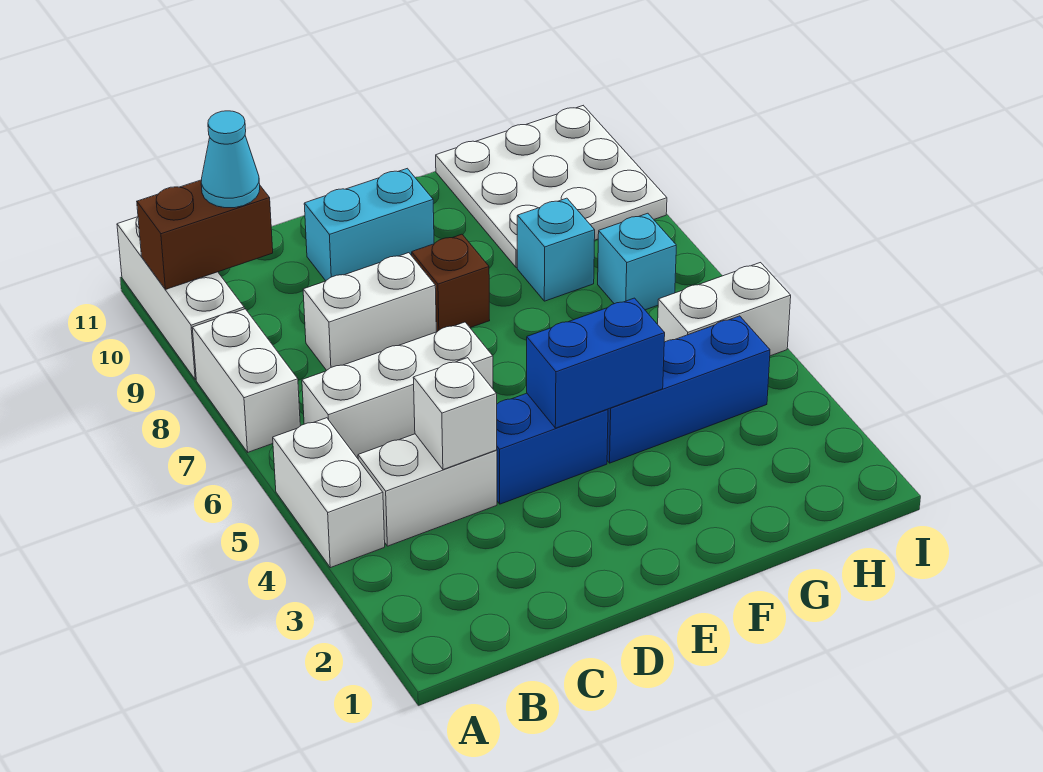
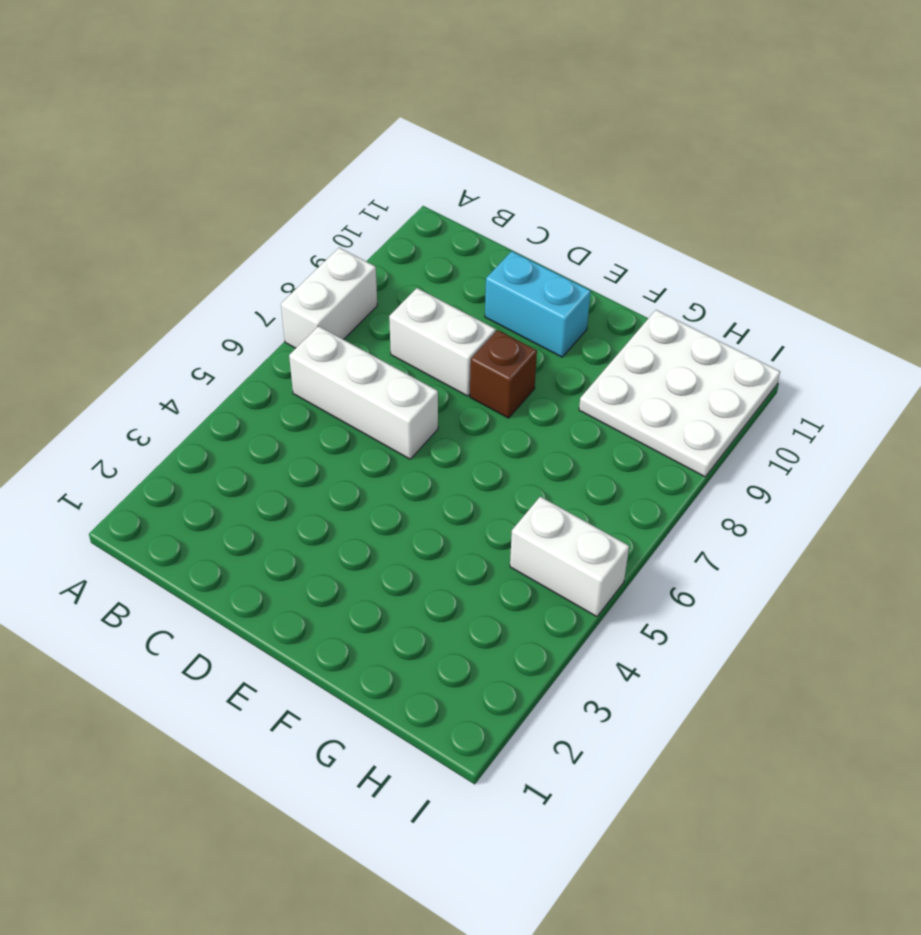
none -> white brick A4:A5 level 1
none -> white brick A9:A11 level 1
none -> white brick B4:C4 level 1

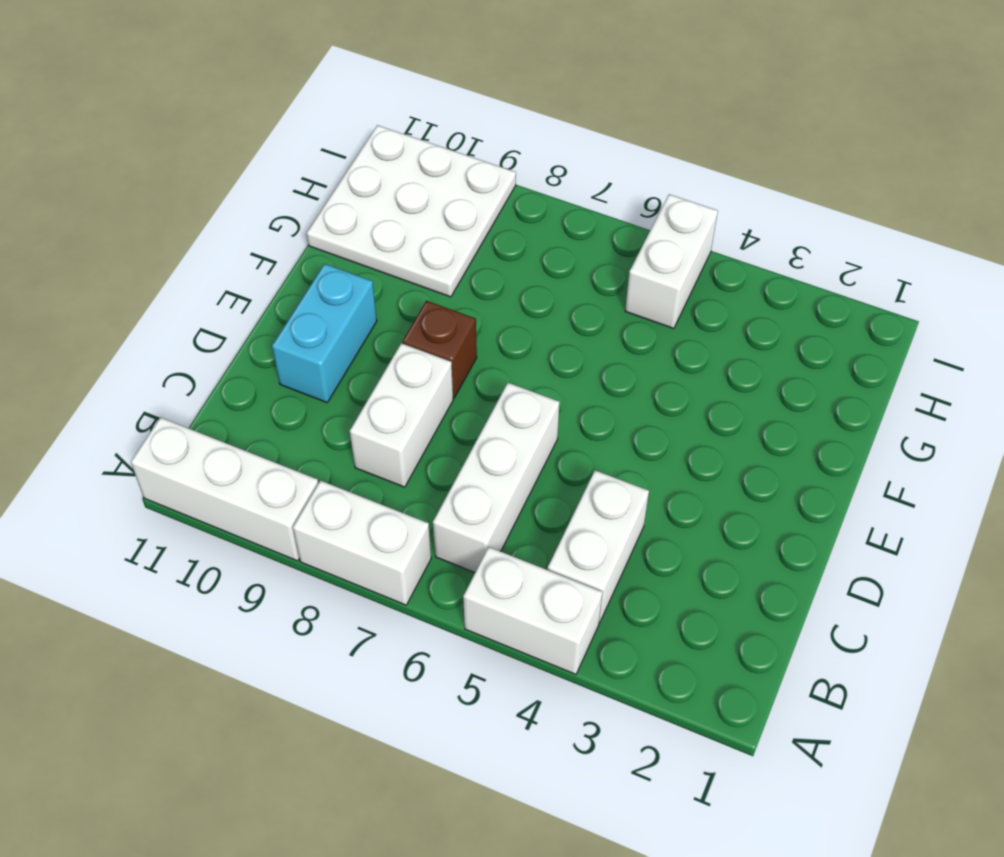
none -> blue brick D4:E4 level 1
none -> blue brick F4:H4 level 1
none -> cyan brick G8 level 1

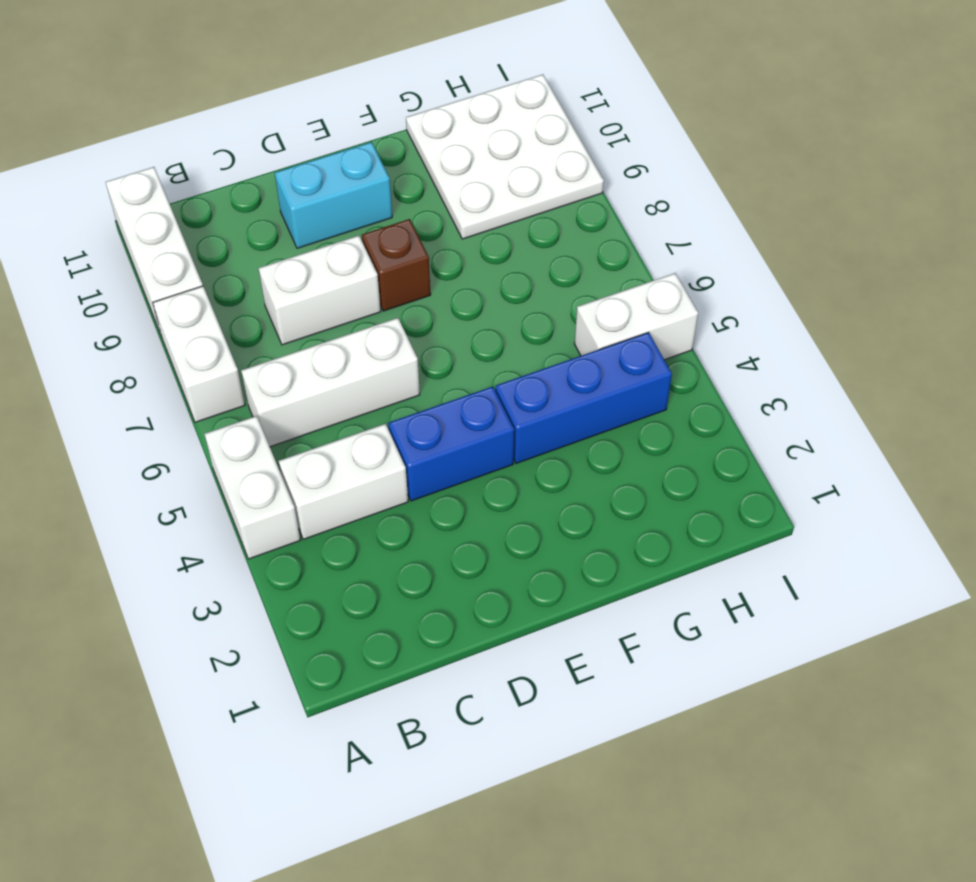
none -> cyan brick G8 level 1
none -> cyan brick H7 level 1
none -> brown brick A10:B10 level 2

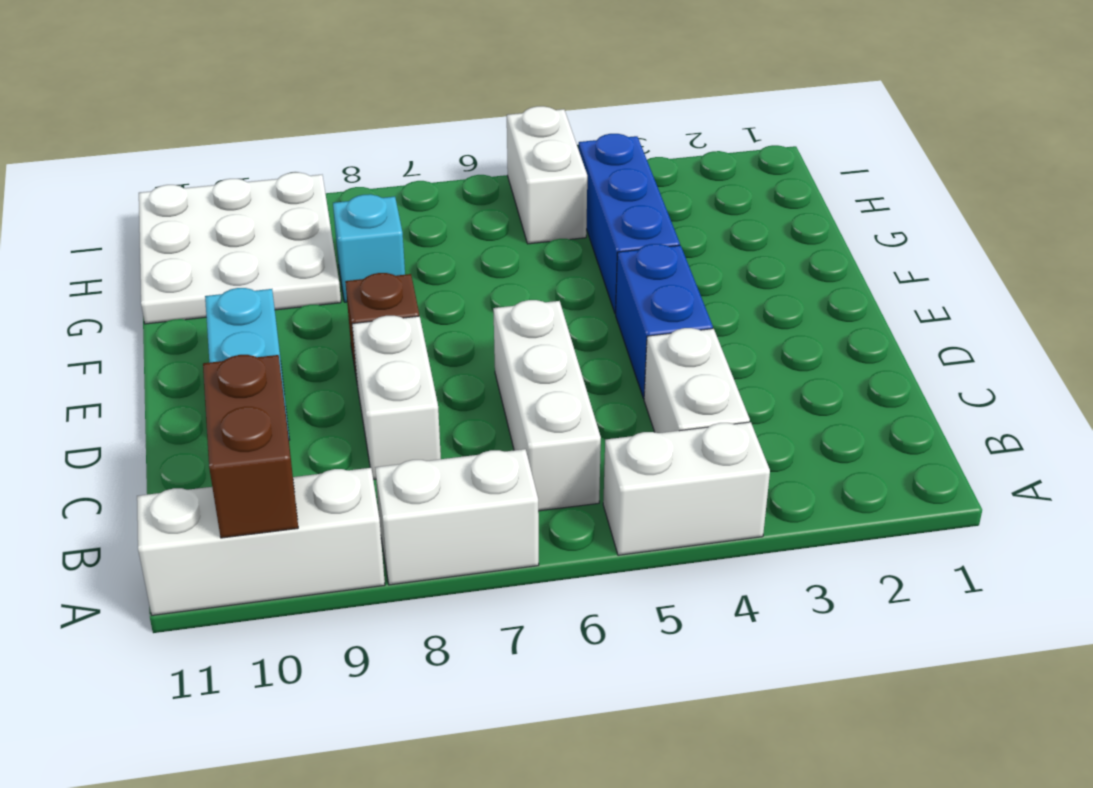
none -> cyan brick H7 level 1
none -> white brick C4 level 2
none -> blue brick E4:F4 level 2

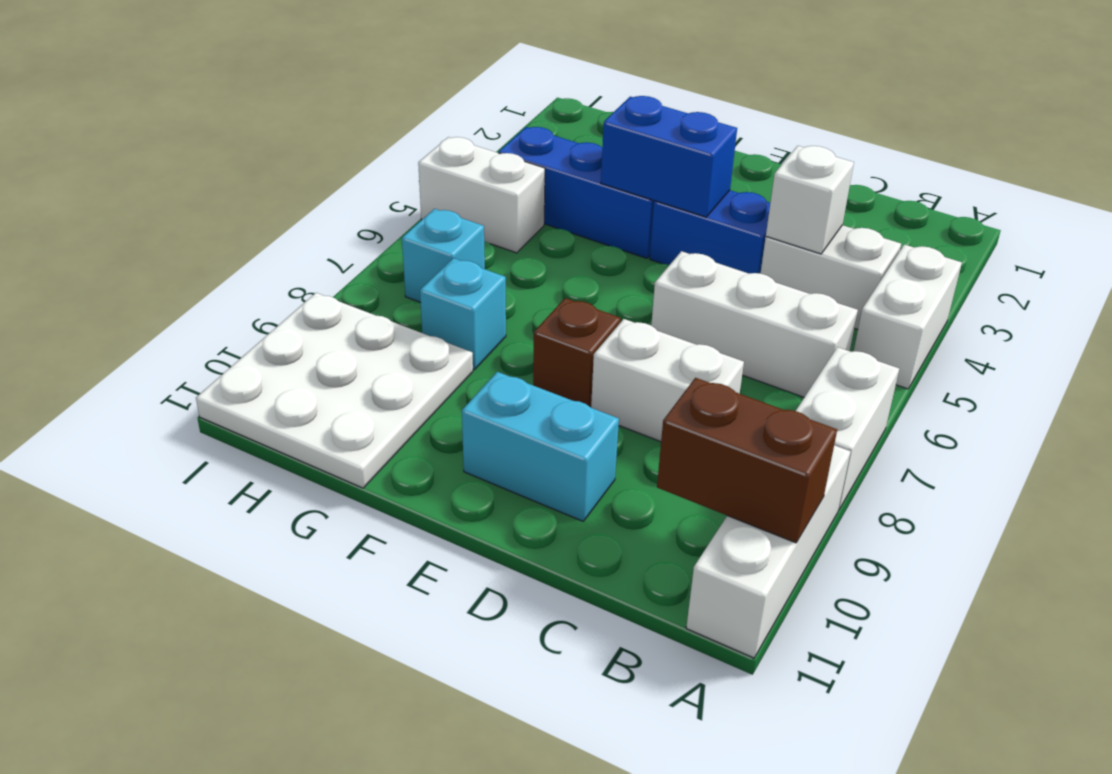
none -> cyan cone B10 level 3

